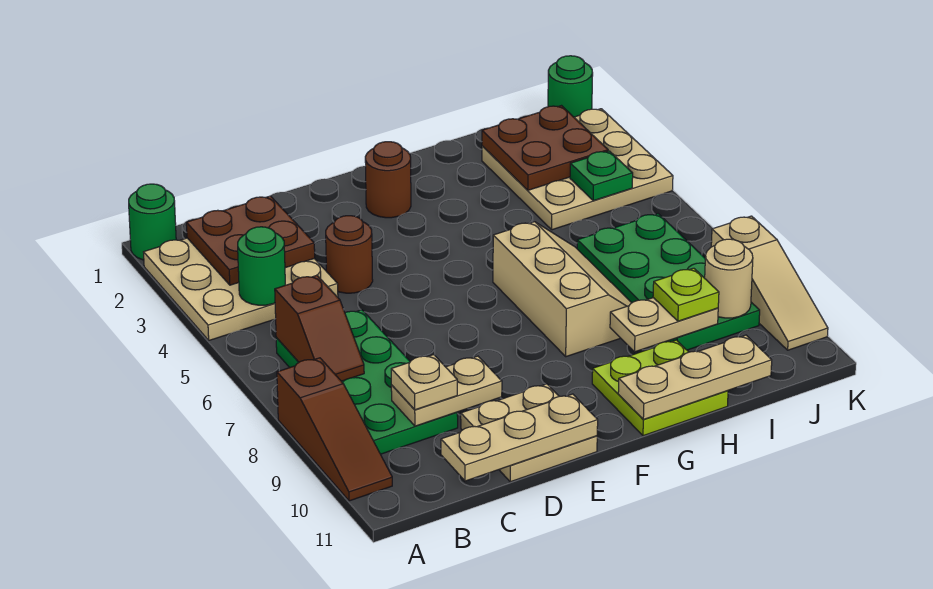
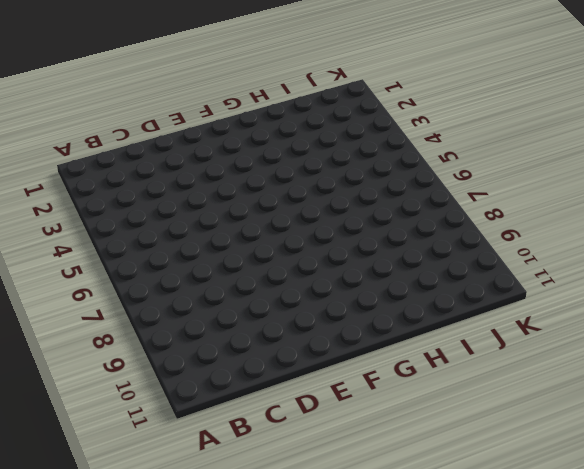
none -> green round brick A1 level 1
none -> tan plate A2:C4 level 1
none -> brown slope A8:A10 level 1 top 8

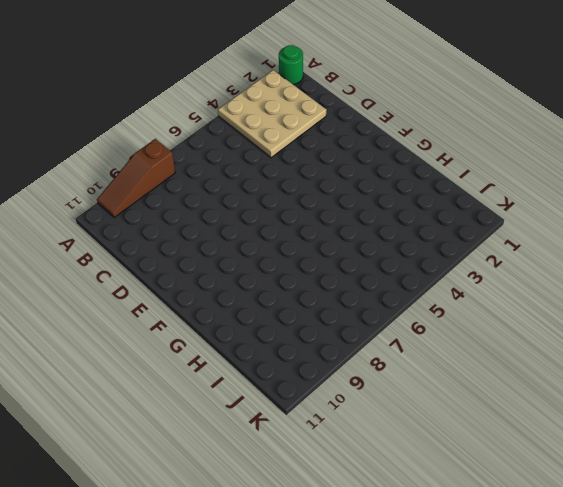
none -> green plate B6:C9 level 1
none -> brown round brick D4 level 1
none -> tan plate D10:E11 level 1

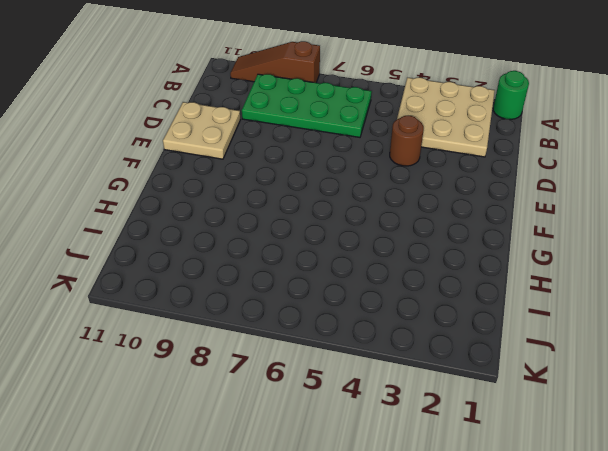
none -> brown round brick F2 level 1
none -> tan slope G6:H8 level 1 top G
none -> lime plate G10:H11 level 1

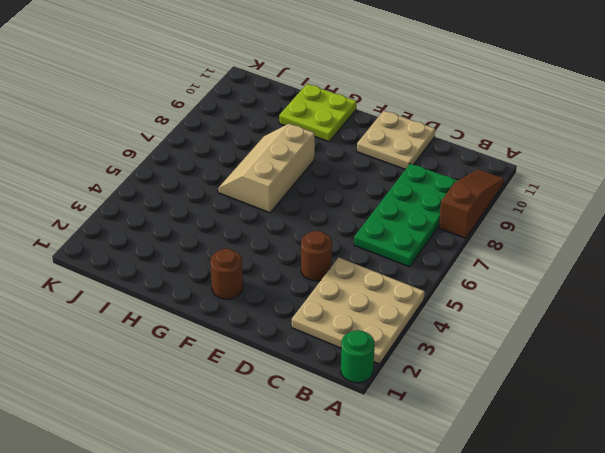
none -> tan plate I2:K4 level 1
none -> green plate I6:J9 level 1
none -> green round brick K1 level 1

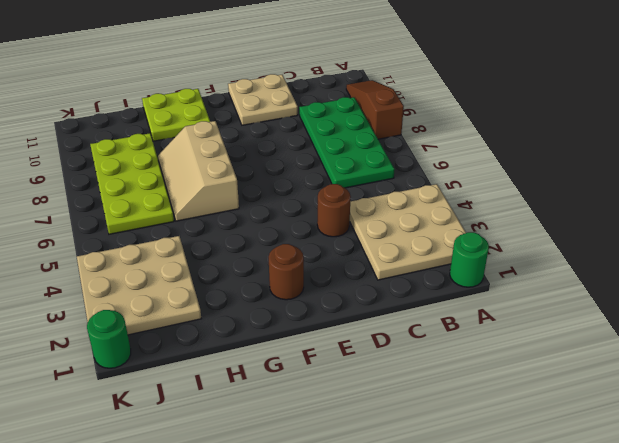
lime plate I6:J9 level 1 -> green plate I6:J9 level 1
none -> tan slope K8:K10 level 1 top 8
none -> brown plate B2:C3 level 2
none -> green round brick B4 level 2

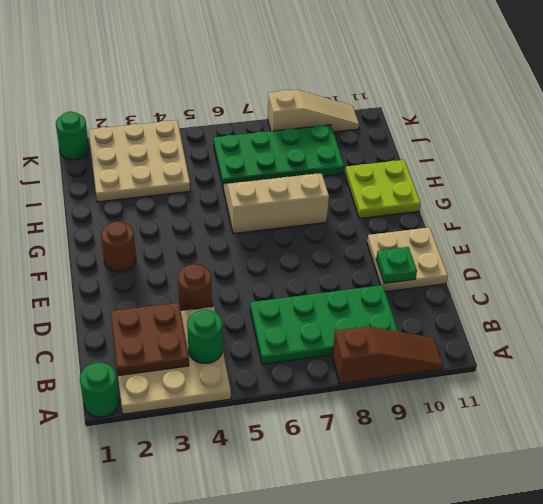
green plate D10 level 2 -> green plate J4 level 2
none -> brown slope B6:B7 level 2 top 6
none -> tan plate C9:D9 level 2
none -> tan plate C11:E11 level 2

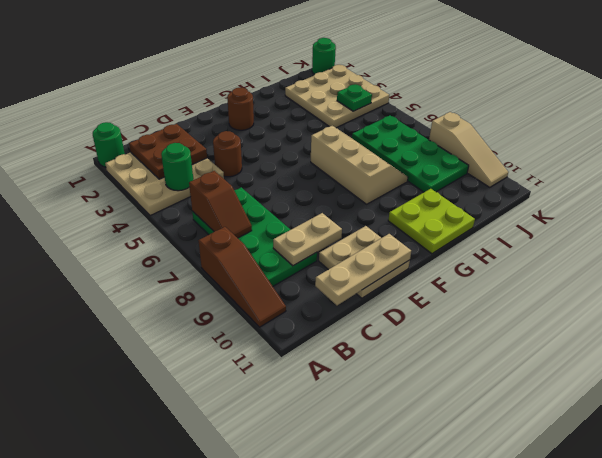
none -> tan plate G11:I11 level 2
none -> tan plate H9:I9 level 2
none -> brown plate I2:J3 level 2

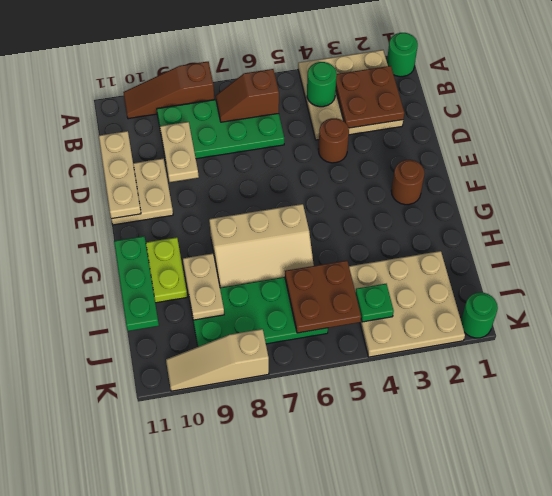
green plate G11:I11 level 2 -> tan plate G11:I11 level 2
brown plate I5:J6 level 2 -> brown plate I2:J3 level 2
none -> tan round brick J9 level 2
none -> tan plate C9 level 3
none -> lime plate I9 level 3

